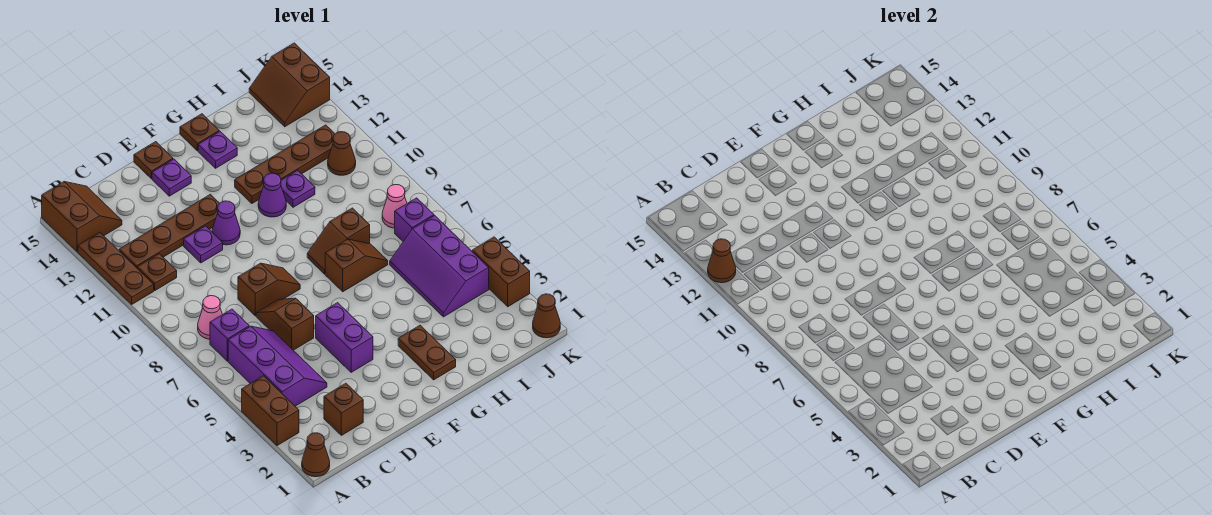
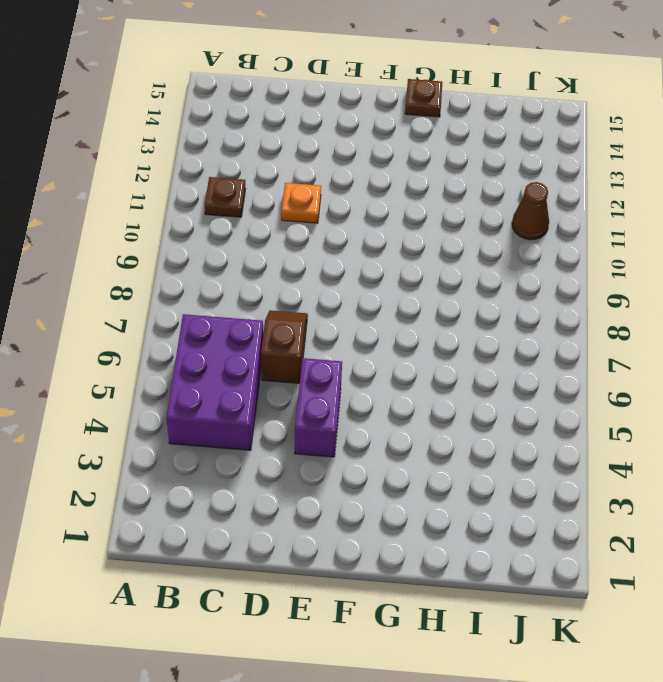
purple brick B4:C6 level 1 -> purple slope B4:C6 level 1 top B
orange plate D11 level 1 -> purple plate D11 level 1
none -> brown cone A1 level 1
none -> brown brick A3:A4 level 1
none -> brown plate A11:A13 level 1
none -> brown slope A14:B15 level 1 top A

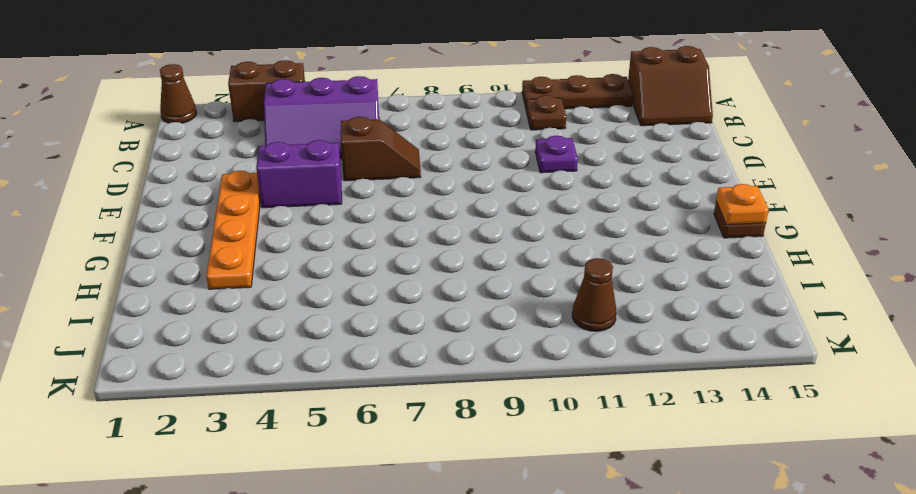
orange plate E3:H3 level 1 -> brown plate G2:G3 level 1
orange plate G15 level 2 -> none
none -> purple brick B7 level 1
none -> pink cone B8 level 1
none -> brown plate B12:E12 level 1
none -> brown brick C2 level 1

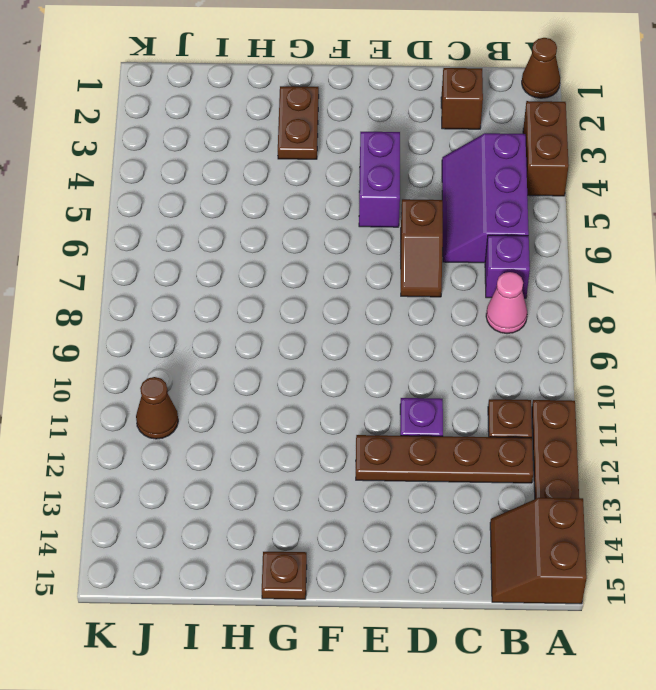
none -> brown slope D8:E8 level 1 top D
none -> purple cone E11 level 1
none -> purple plate E14 level 1
none -> brown plate E15 level 1

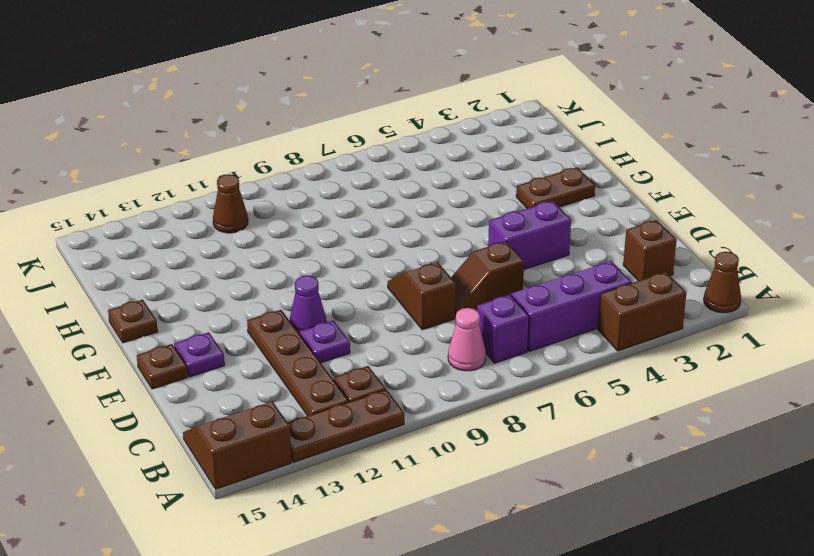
none -> brown slope G7:H7 level 1 top G
none -> brown slope G8:H8 level 1 top H
none -> purple cone G11 level 1
none -> brown plate G12:J12 level 1

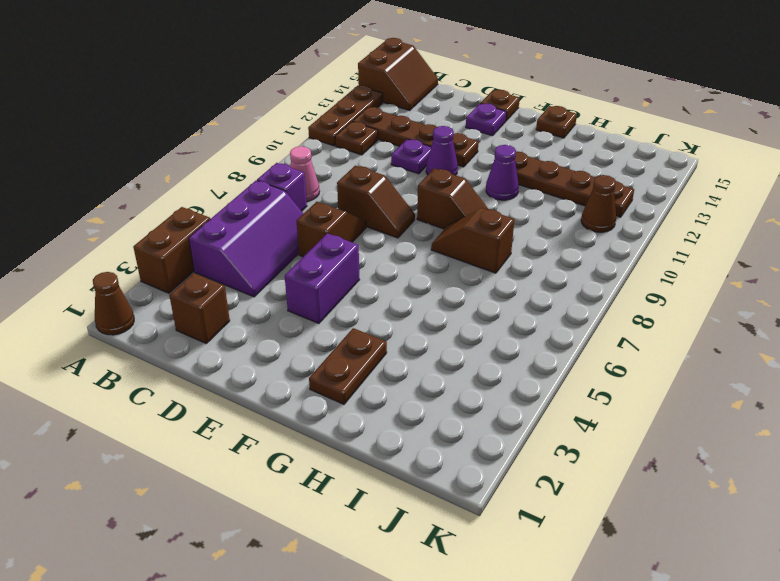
brown slope F9:G9 level 1 top F -> brown slope G7:H7 level 1 top G
none -> purple plate G14 level 1
none -> purple plate H11 level 1
none -> purple slope I4:J6 level 1 top J
none -> purple brick J7 level 1

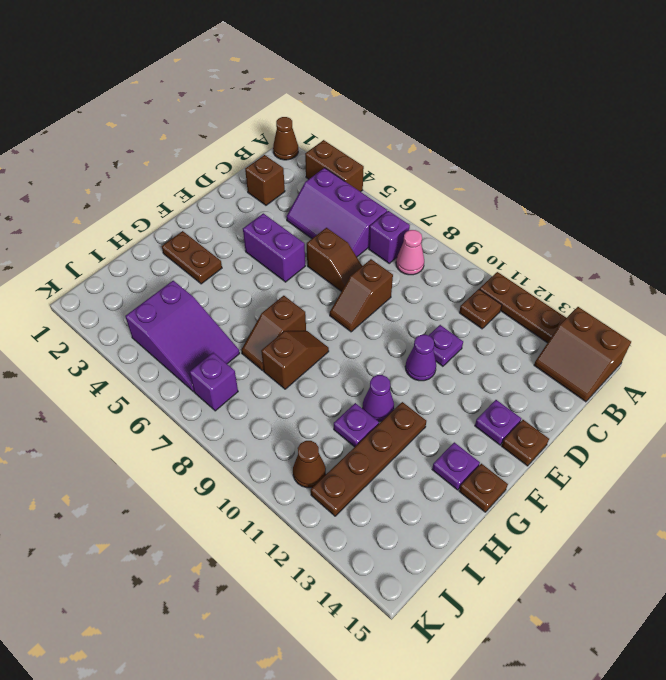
purple slope I4:J6 level 1 top 4 -> purple slope I4:J6 level 1 top J
none -> brown plate B12:E12 level 1
none -> pink cone J8 level 1
none -> brown slope J14:K15 level 1 top K
none -> brown cone K1 level 1

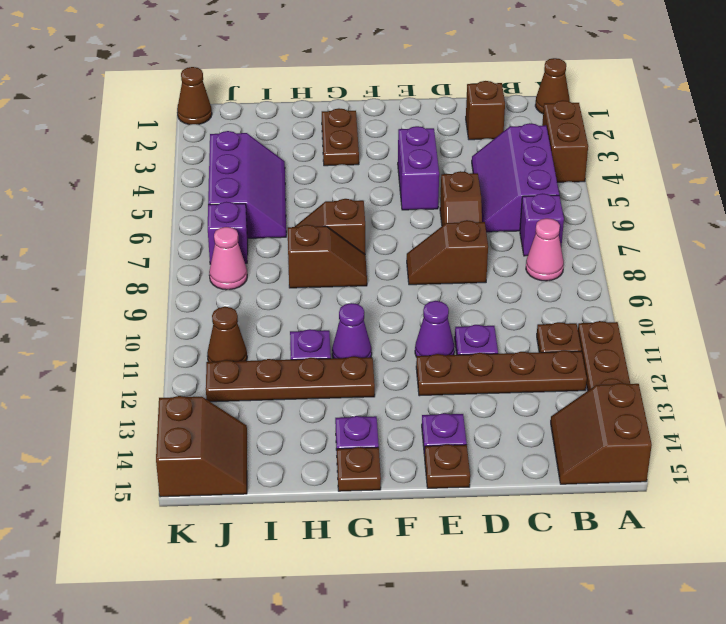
none -> brown brick K3:K4 level 1
none -> brown cone A12 level 2

